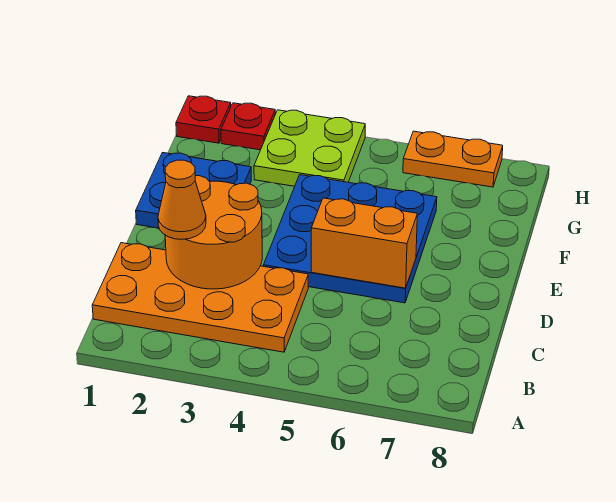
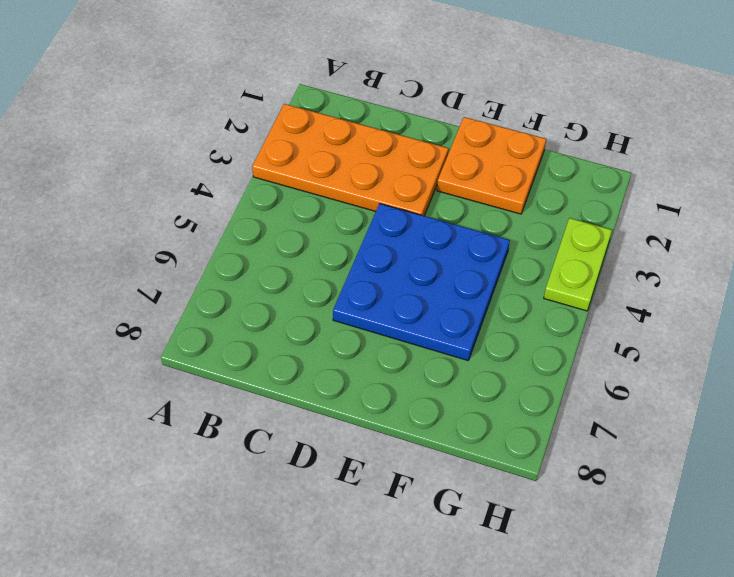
orange plate A2:D3 level 1 -> orange plate B1:C4 level 1
orange plate E1:F2 level 1 -> blue plate E1:F2 level 1
lime plate H3:H4 level 1 -> lime plate G3:H4 level 1
none -> red plate H1 level 1
none -> red plate H2 level 1

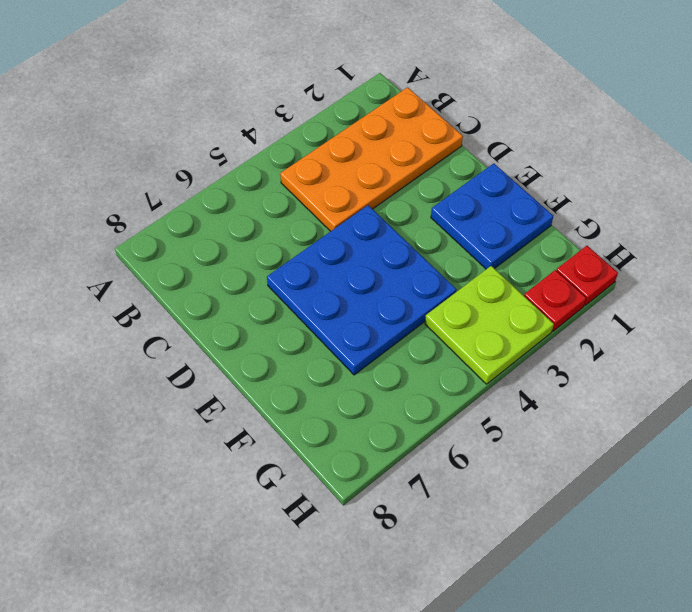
none -> orange plate H6:H7 level 1
none -> orange round brick C2:D3 level 2

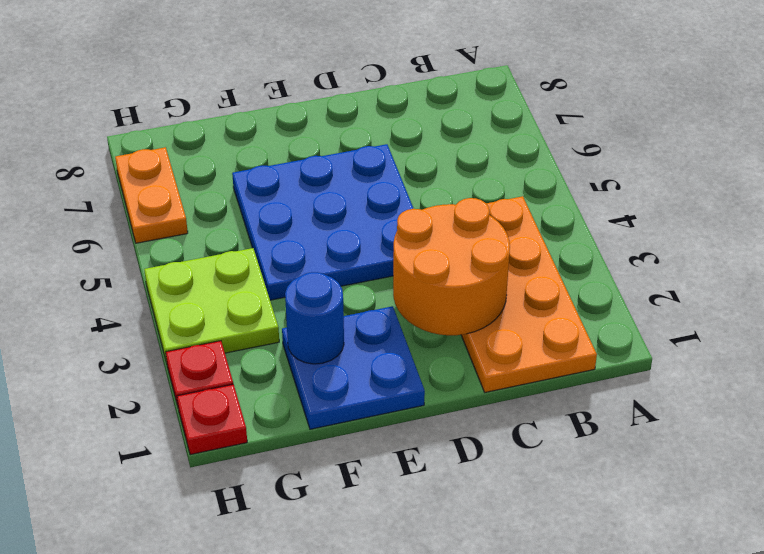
blue round brick F2 level 2 -> none
none -> orange brick D5:D6 level 2
none -> orange cone C2 level 3

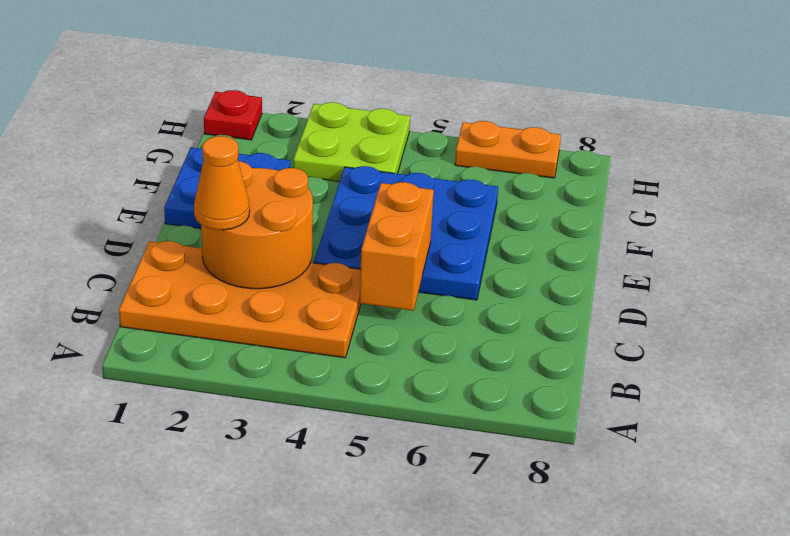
orange brick C5:D5 level 2 -> orange brick D5:D6 level 2
none -> red plate H2 level 1

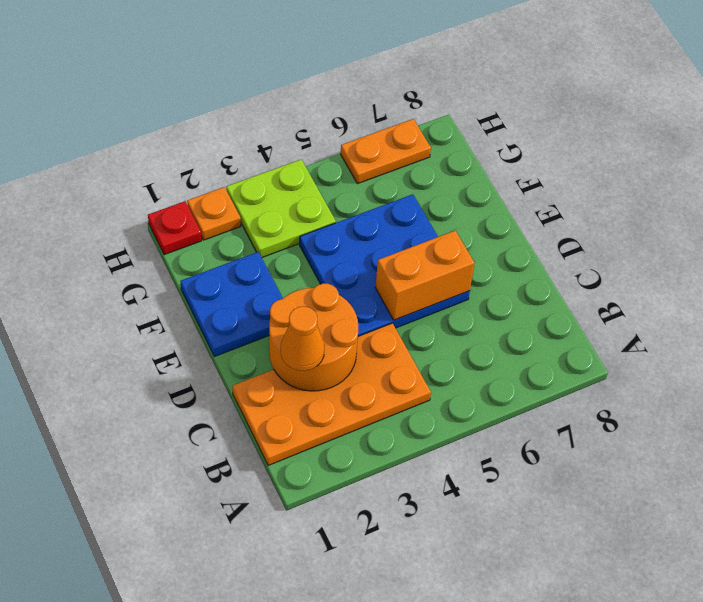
orange plate H2 level 1 -> red plate H2 level 1

